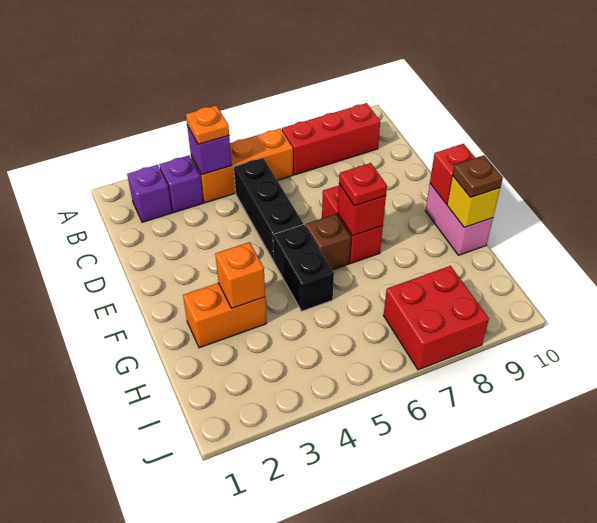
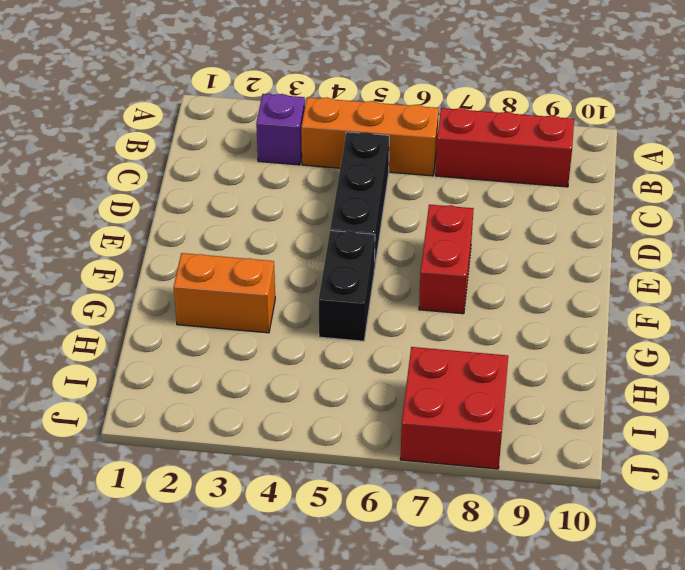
none -> purple brick B2 level 1
none -> brown brick F6 level 1
none -> pink brick F10:G10 level 1

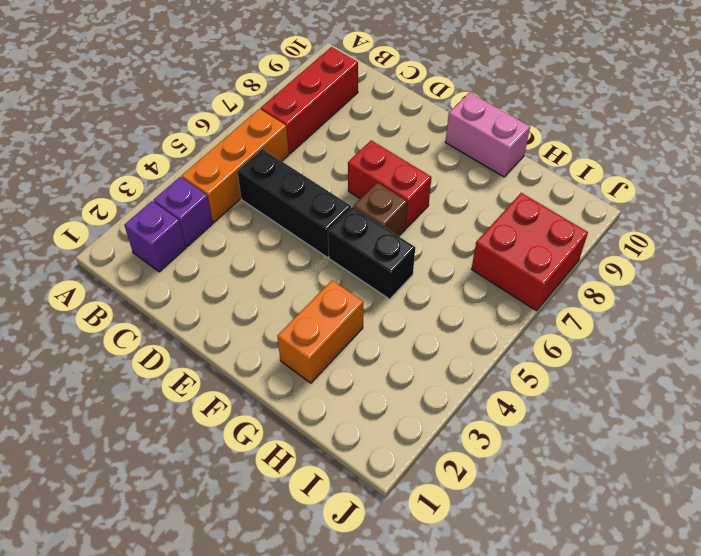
none -> purple brick B4 level 2
none -> red brick F7 level 2
none -> red brick F10 level 2

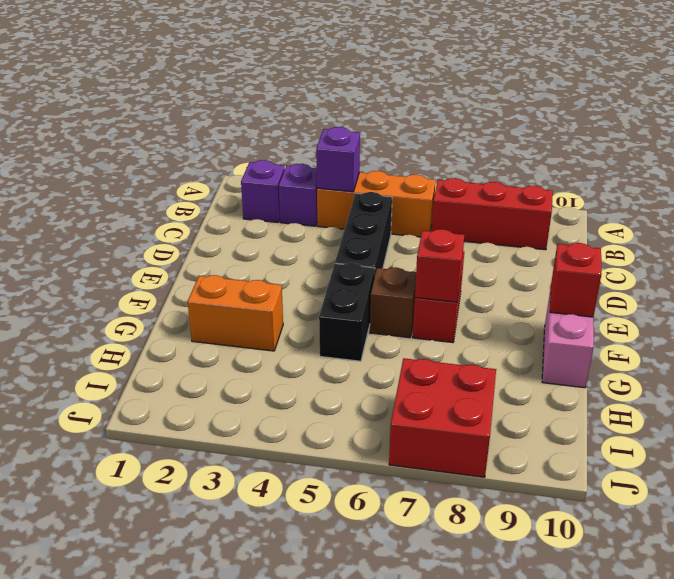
none -> orange brick G3 level 2
none -> yellow brick G10 level 2
none -> orange plate B4 level 3

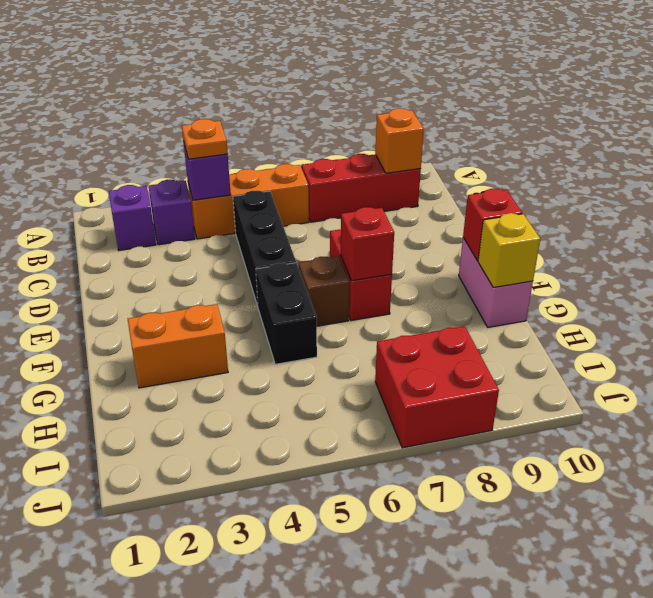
orange brick B9 level 2 -> orange brick G3 level 2
none -> red plate F7 level 3
none -> brown plate G10 level 3

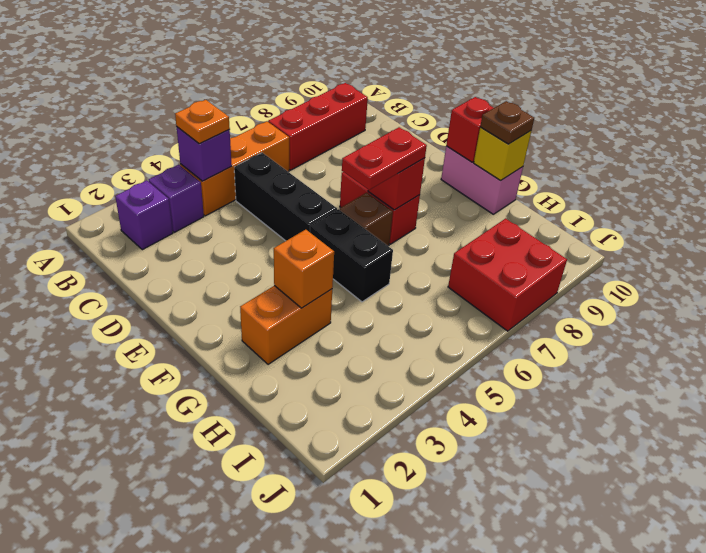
red plate F6:F7 level 3 -> red plate F7 level 3

